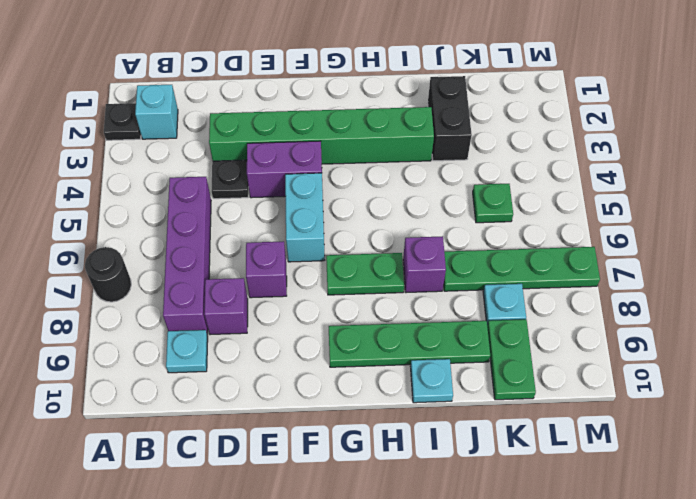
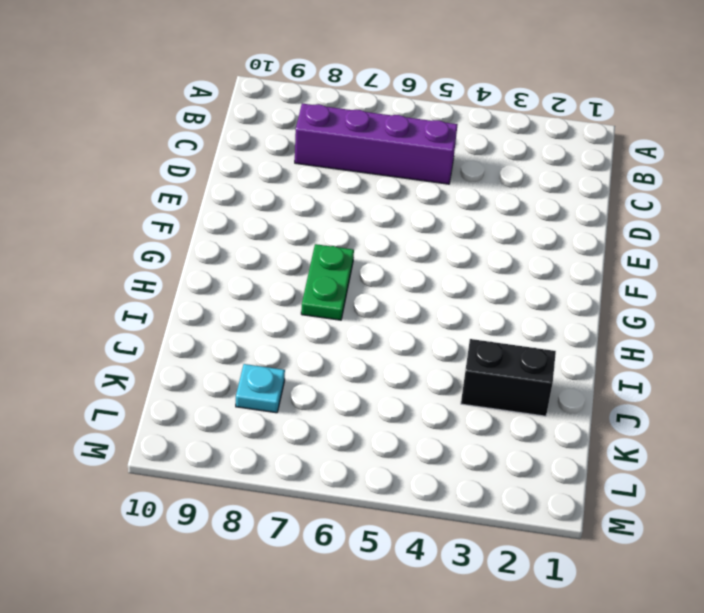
none -> black plate A2 level 1
none -> black round brick A7 level 1
none -> cyan brick B2 level 1

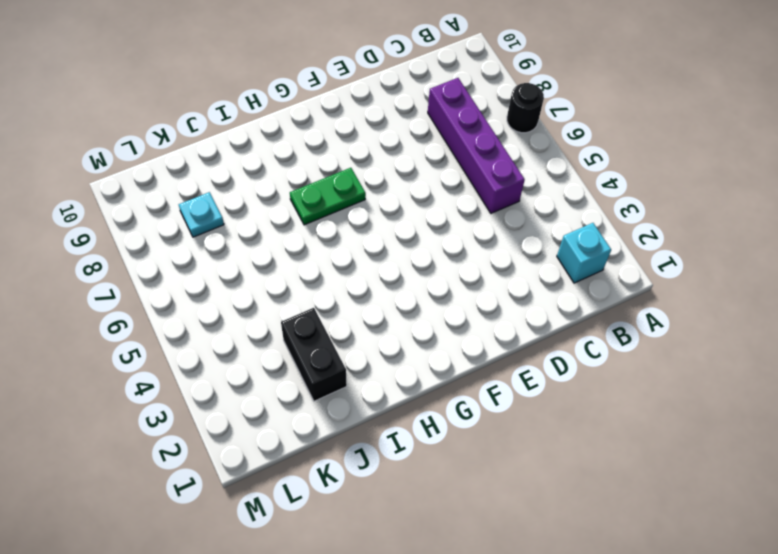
none -> black plate A2 level 1
none -> cyan plate C9 level 1
none -> green brick D3:I3 level 1

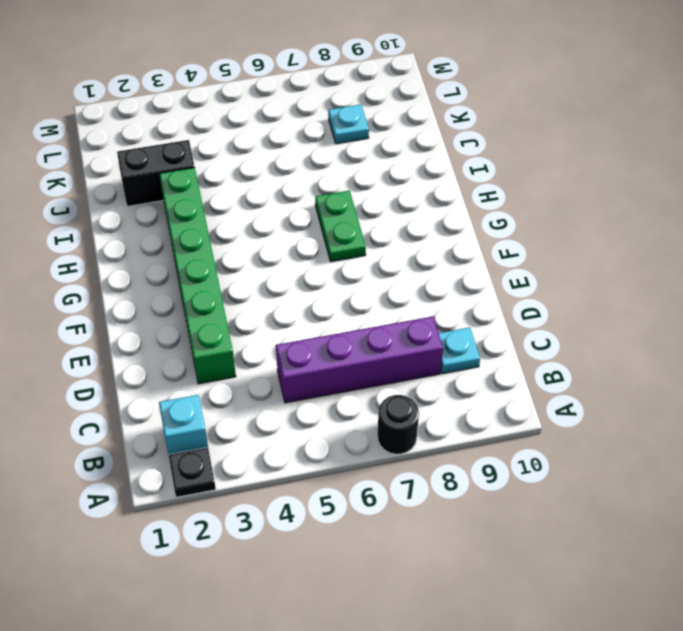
none -> black plate D4 level 1
none -> purple brick D8 level 1
none -> purple brick E4:F4 level 1

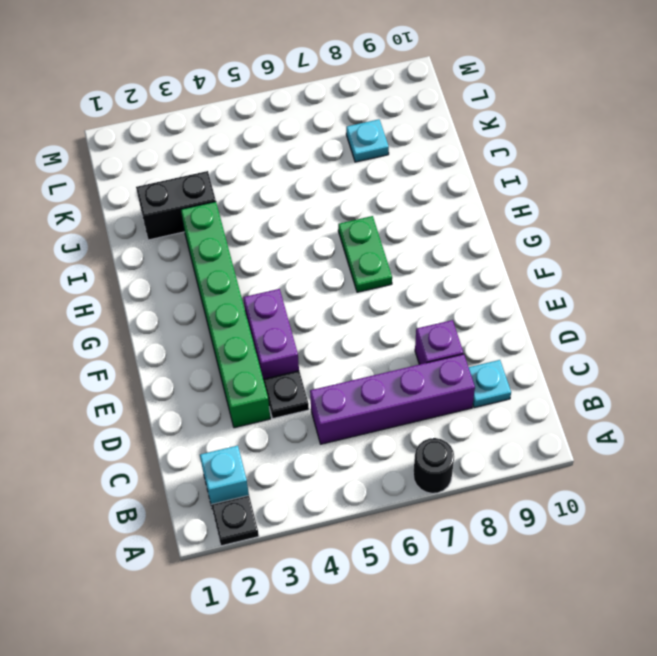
none -> purple brick E7 level 1
none -> cyan brick F5:F6 level 1
none -> green plate G9:J9 level 1

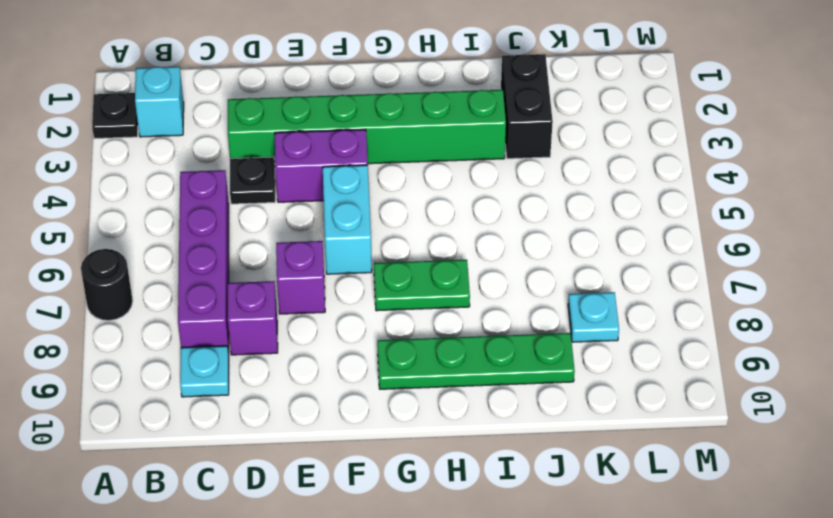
none -> purple brick I7 level 1
none -> cyan plate I10 level 1
none -> green plate J7:M7 level 1

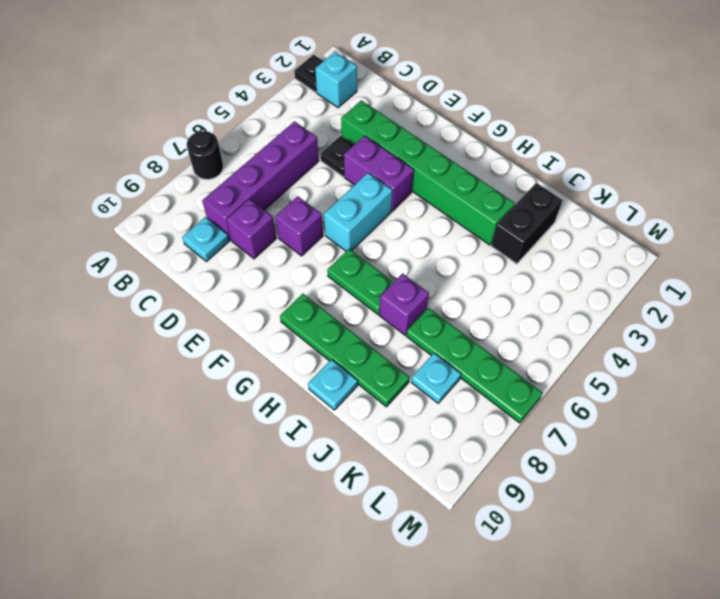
none -> green plate K5 level 1
none -> green plate K9:K10 level 1

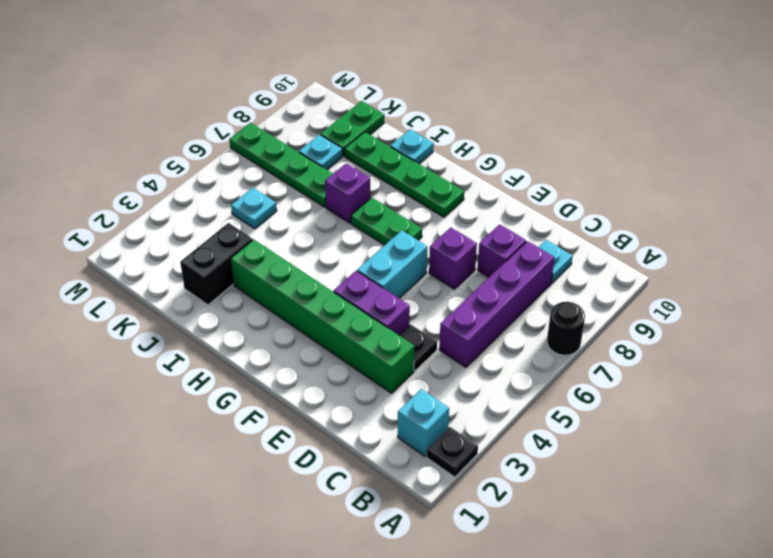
cyan plate K5 level 1 -> green plate K5 level 1

